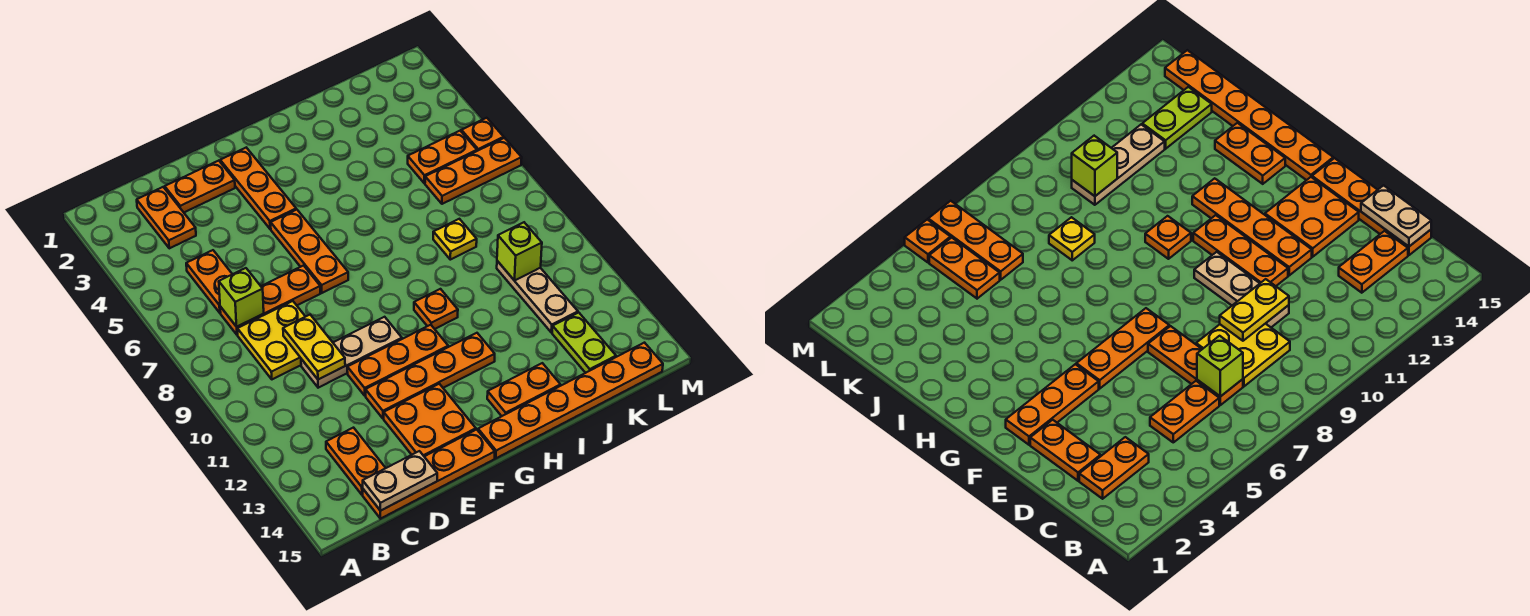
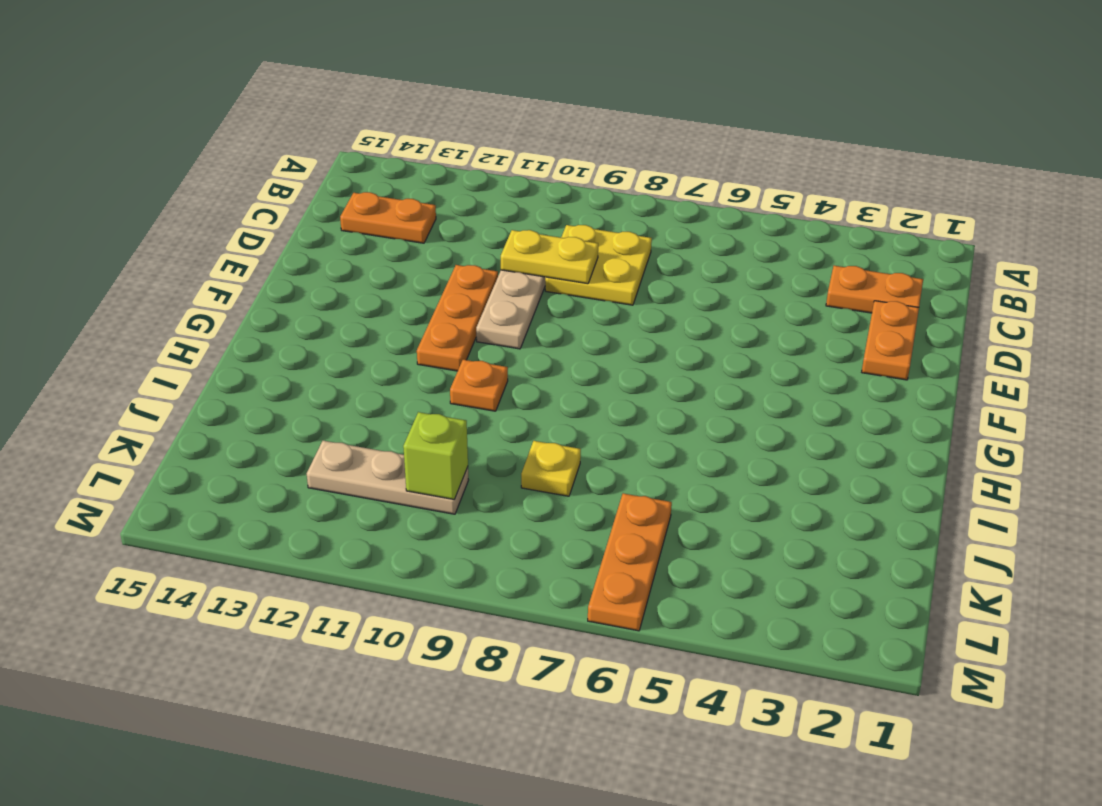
none -> orange plate C5:C6 level 1
none -> orange plate C7:E7 level 1
none -> orange plate C15:F15 level 1

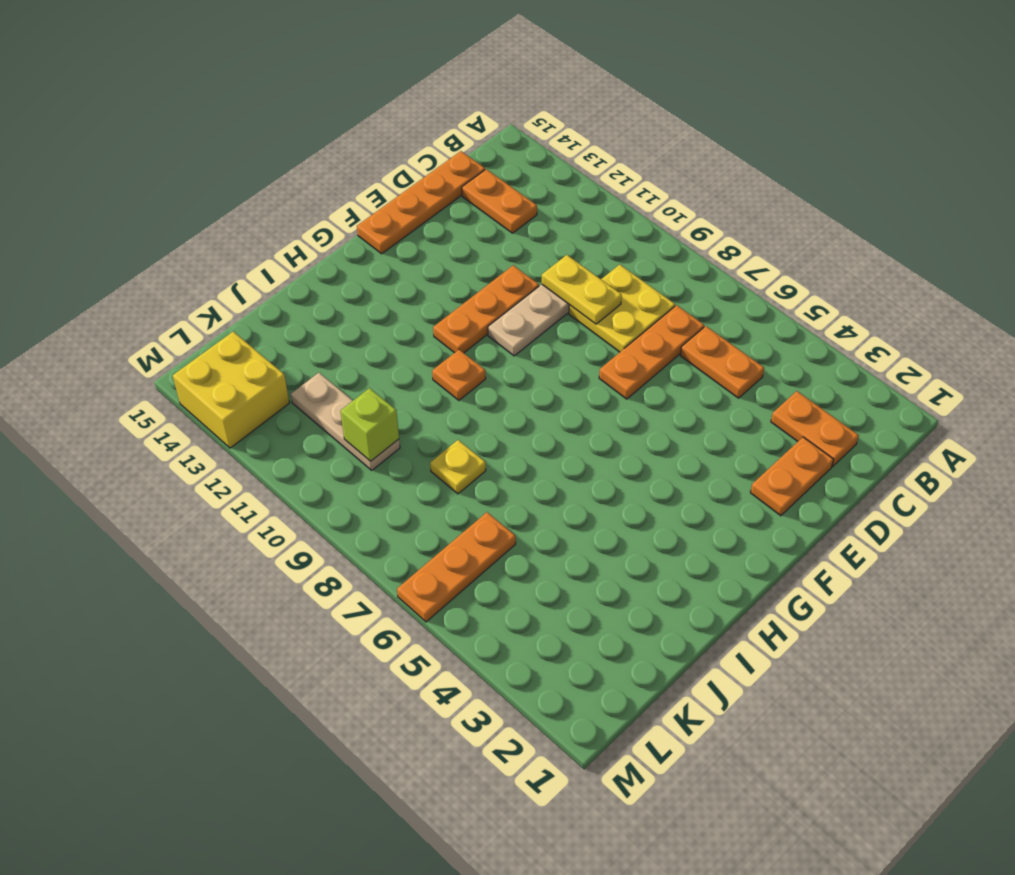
yellow brick L13:M14 level 1 -> none
none -> orange plate E12:H12 level 1
none -> orange plate E13:F14 level 1
none -> orange plate F2:F4 level 1

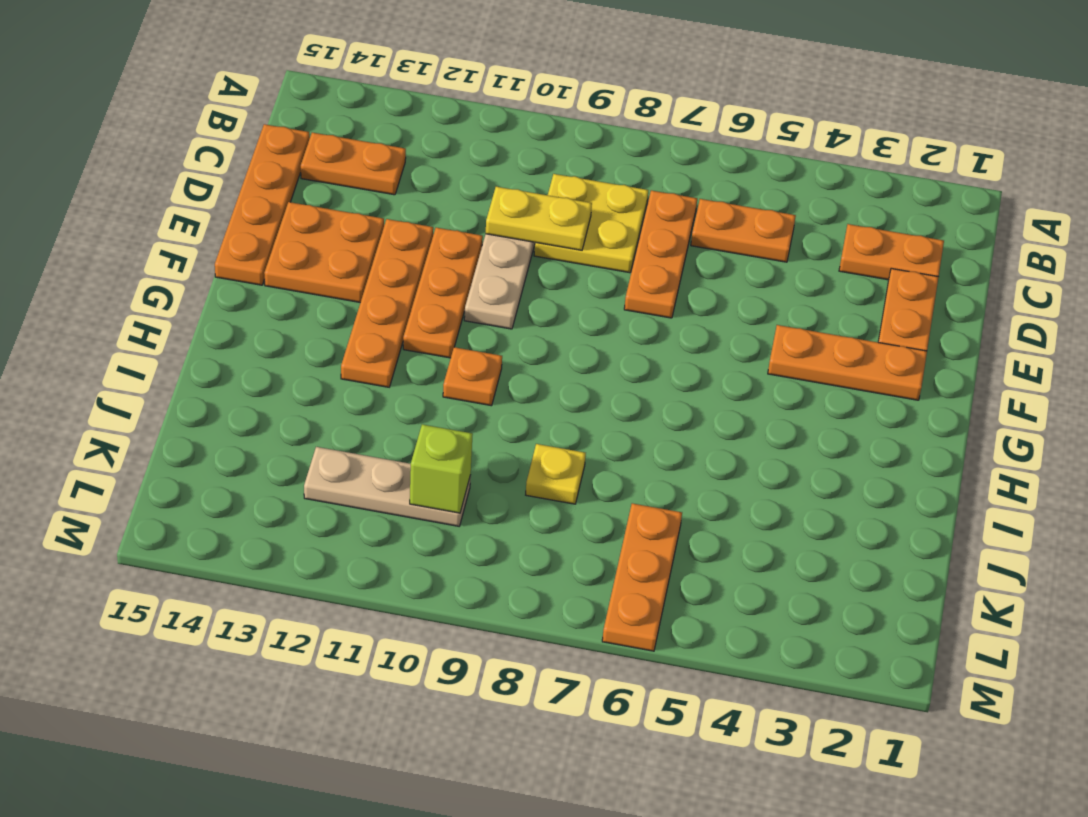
none -> orange plate F5:F7 level 1
none -> orange plate G15:L15 level 1
none -> orange plate H14:I14 level 1

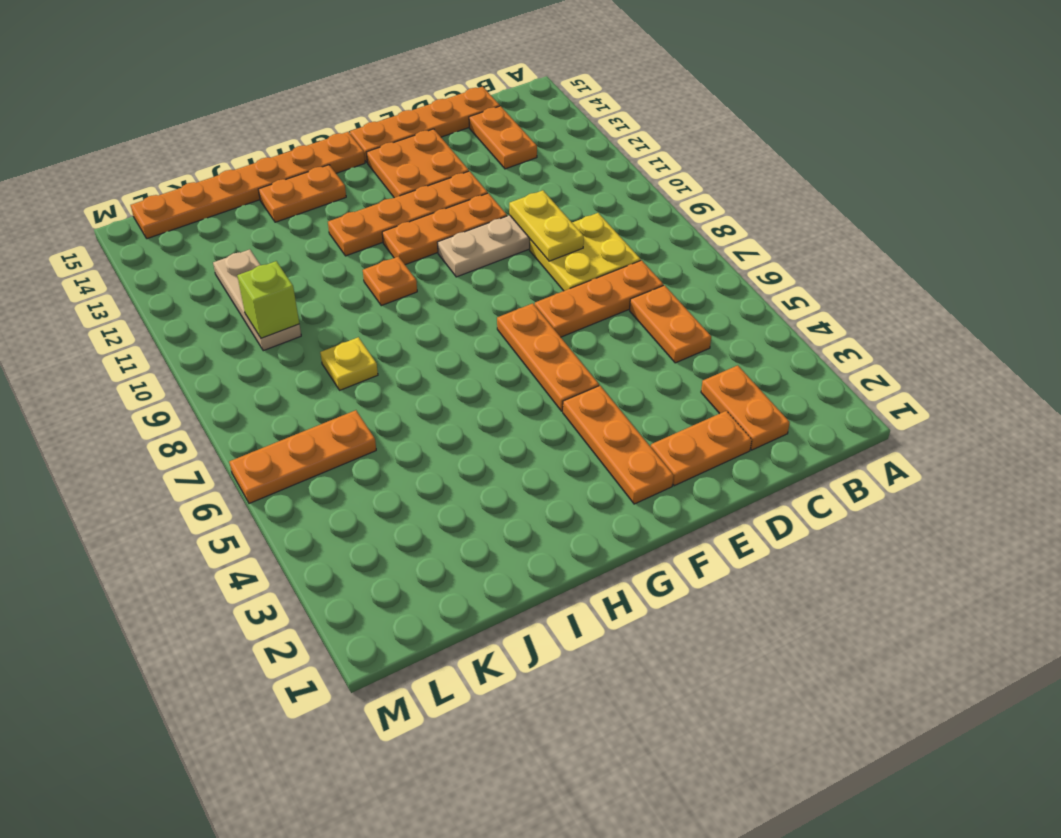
none -> orange plate K5:L5 level 1
none -> lime plate K13:K14 level 1
none -> orange plate M5 level 1

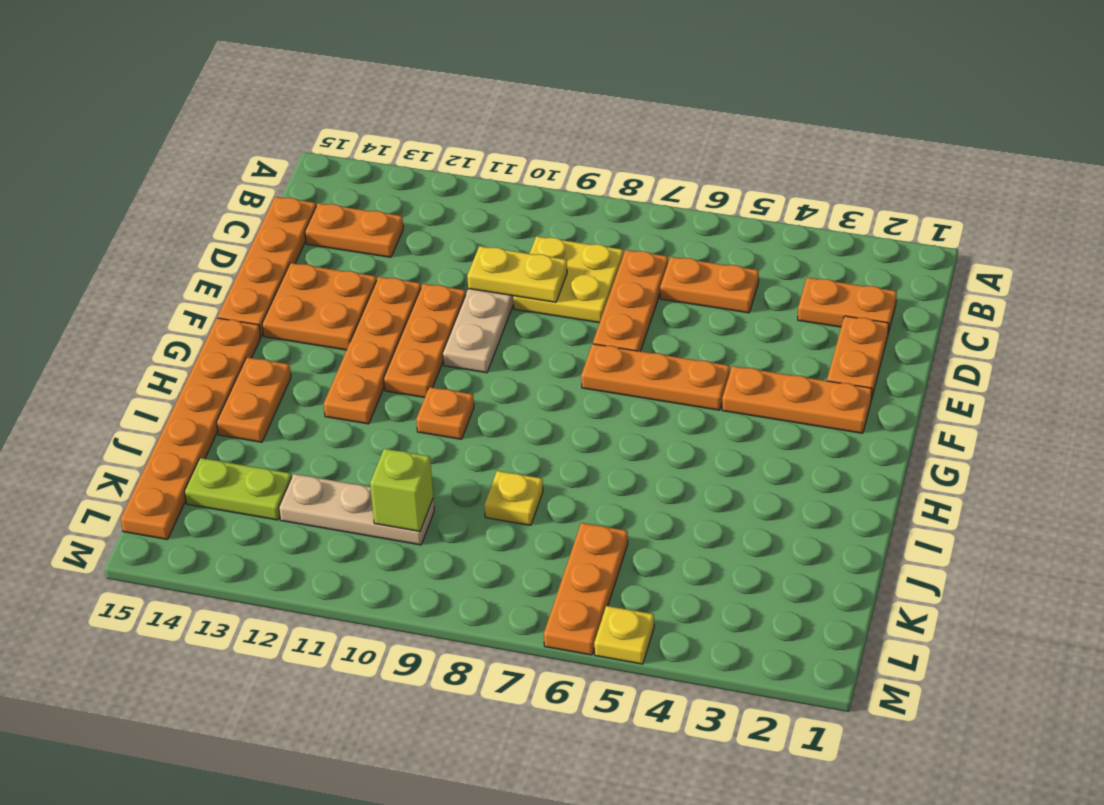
yellow plate M5 level 1 -> orange plate M5 level 1
none -> orange plate K5:L5 level 1
none -> lime brick C7 level 2
none -> tan plate C15:D15 level 2

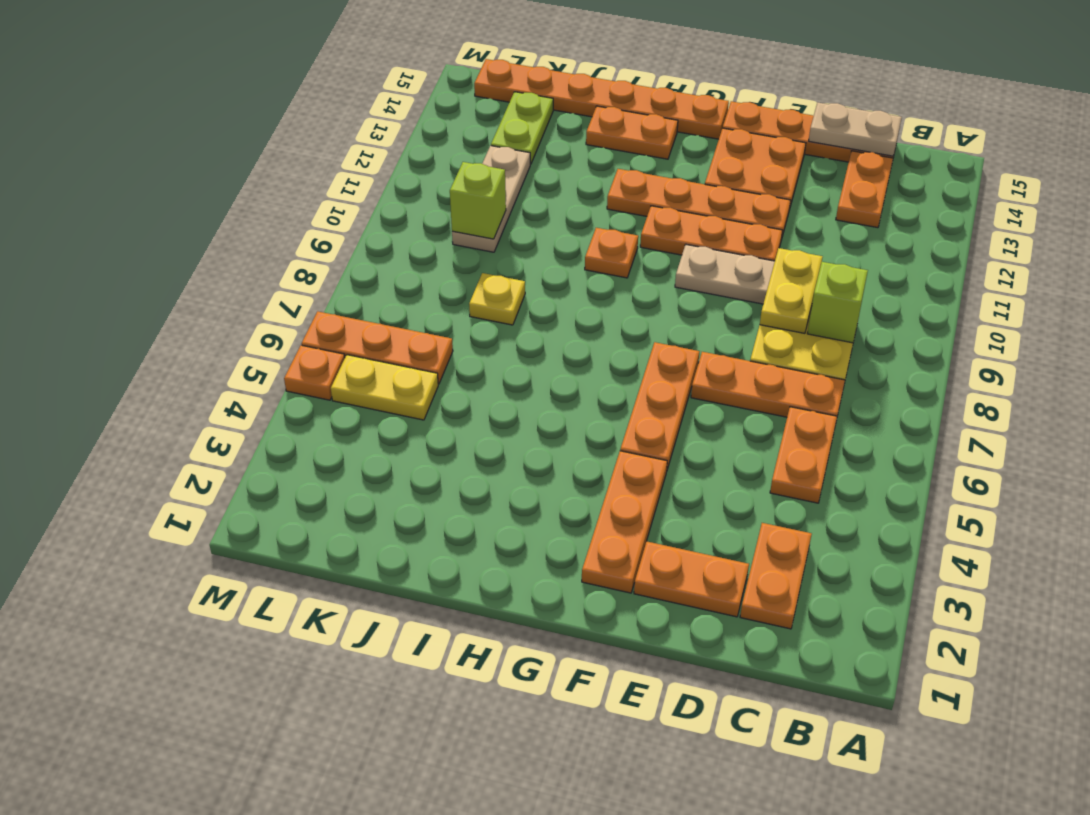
lime brick C9 level 2 -> lime brick C7 level 2
yellow plate K5:L5 level 1 -> orange plate K5:L5 level 1

